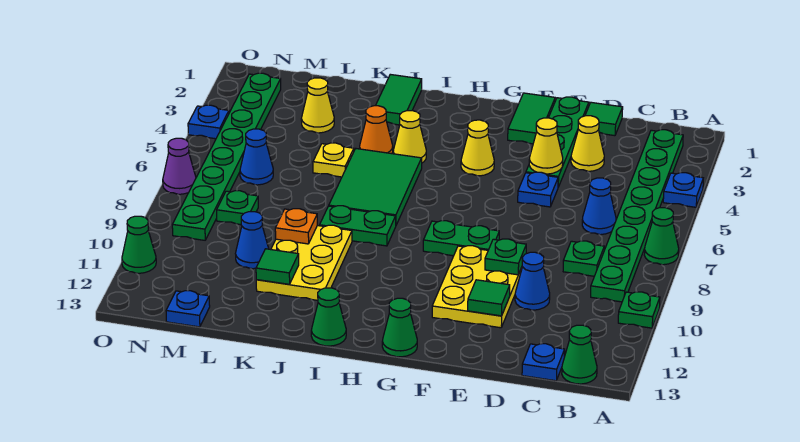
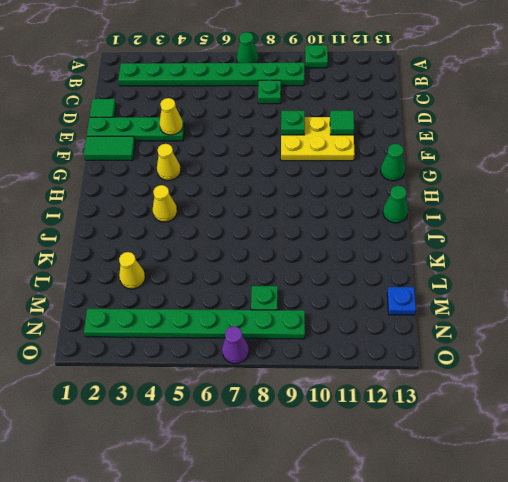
none -> blue plate A4 level 1
none -> green cone B13 level 1
none -> blue cone C6 level 1
none -> blue plate C13 level 1

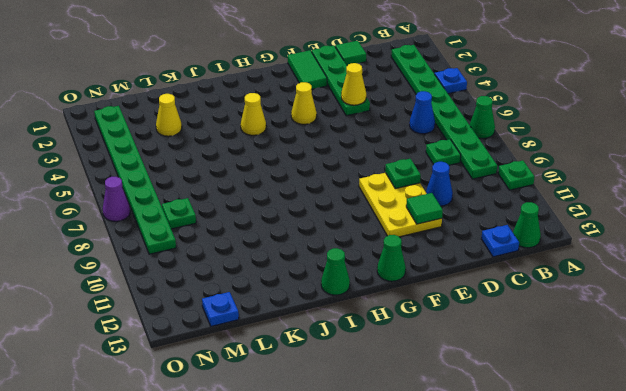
none -> yellow cone D3 level 1
none -> blue plate E5 level 1
none -> green plate F8:G8 level 1
none -> green tile I5:J7 level 1

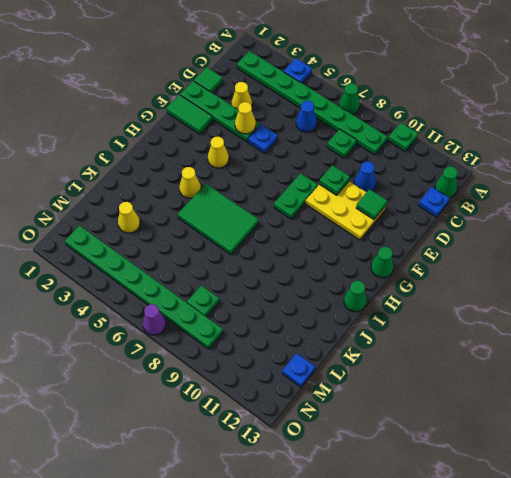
none -> green plate I8:J8 level 1
none -> green tile J1:J2 level 1
none -> orange cone J4 level 1
none -> yellow plate J9:K11 level 1

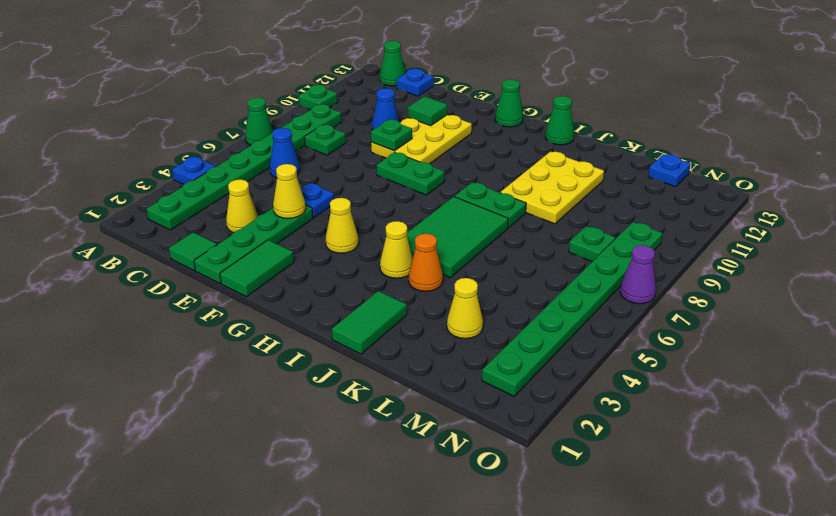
none -> yellow plate K5 level 1
none -> blue cone L10 level 1
none -> blue cone M6 level 1
none -> blue plate O4 level 1

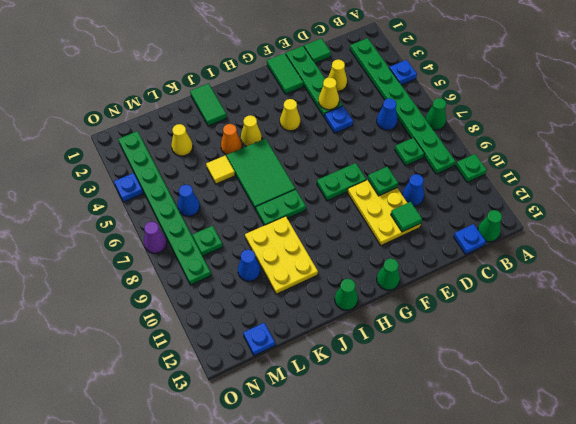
yellow tile K5 level 1 -> yellow plate K5 level 1
none -> green cone O11 level 1
none -> orange plate K9 level 2
none -> green tile K11 level 2

